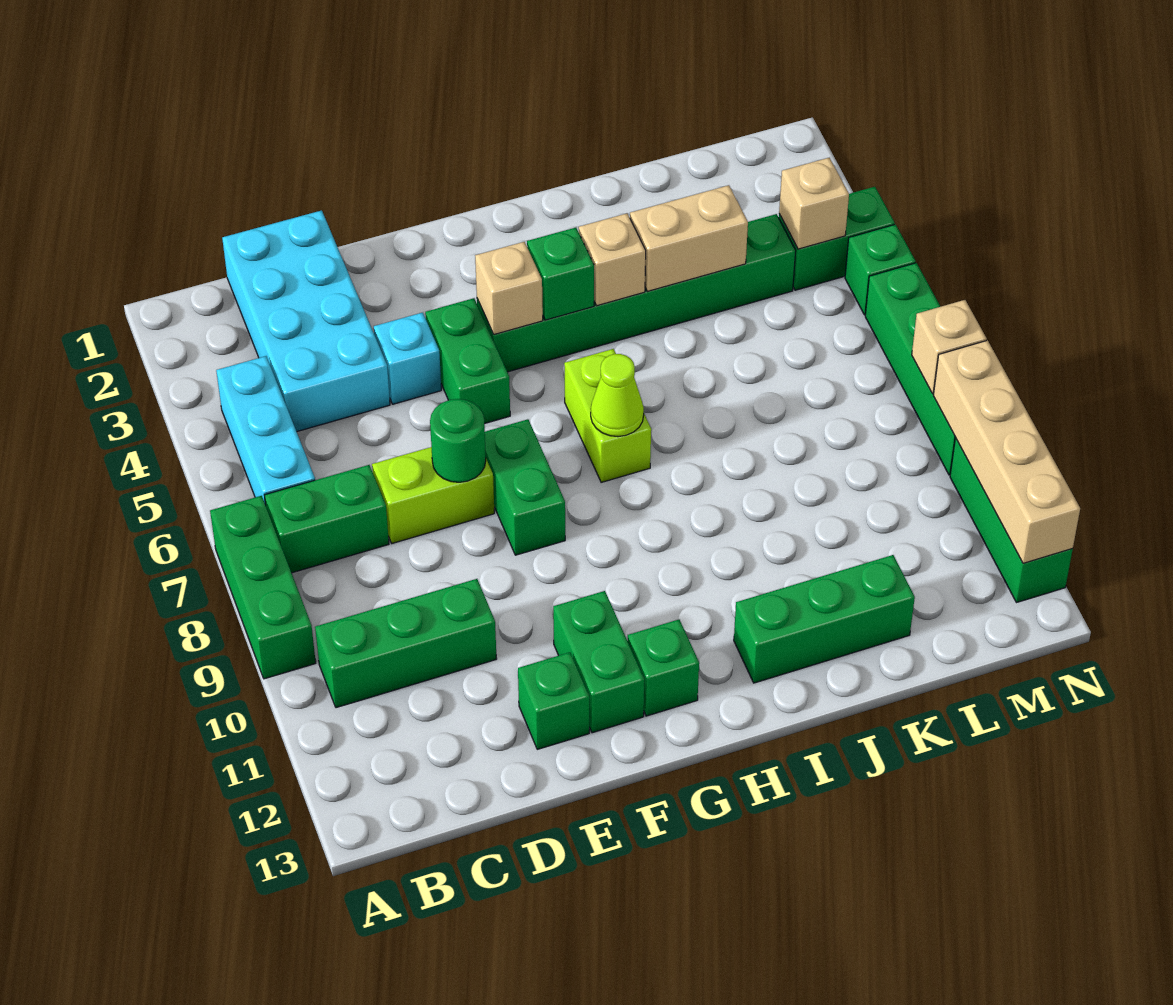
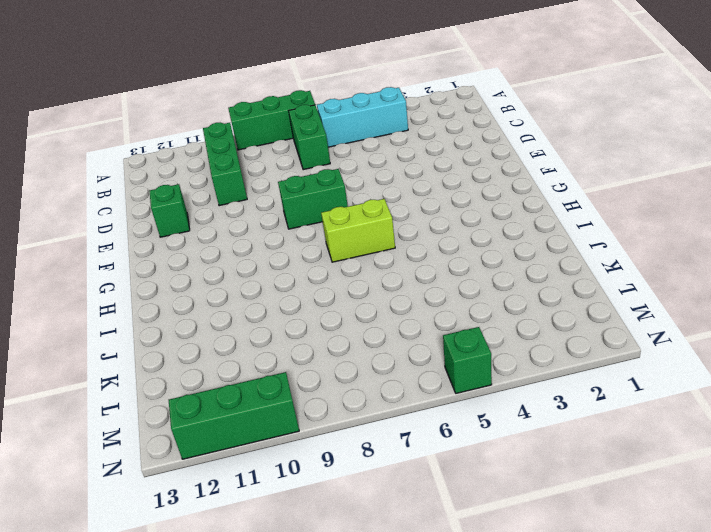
none -> cyan brick C1:D4 level 1
none -> lime brick D7:E7 level 1
none -> cyan brick E4 level 1

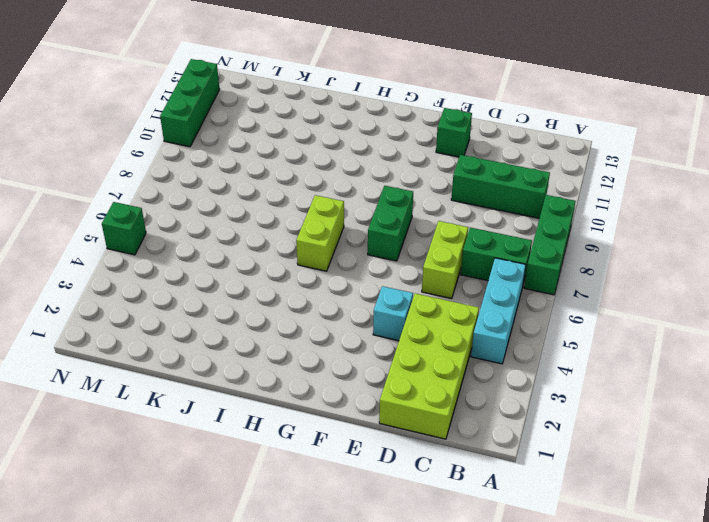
lime brick C1:D4 level 1 -> cyan brick C1:D4 level 1
lime brick D6:D7 level 1 -> lime brick D7:E7 level 1
none -> green brick F4:F5 level 1
none -> green brick F11:F12 level 1
none -> green brick G4:L4 level 1

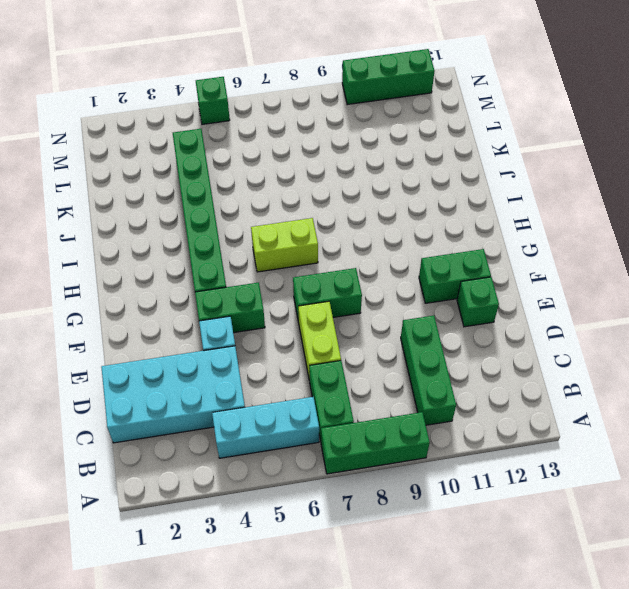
none -> green brick G12 level 1
none -> green brick I12:K12 level 1
none -> green brick M4:N4 level 1

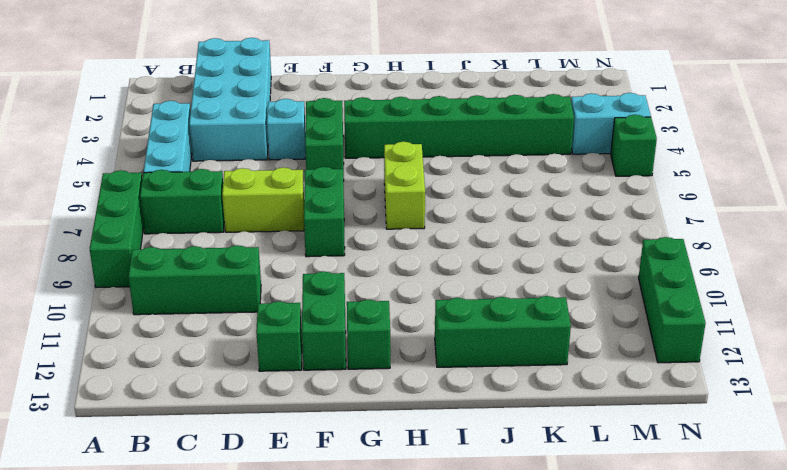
cyan brick M4:N4 level 1 -> green brick M4:N4 level 1
none -> green brick N6:N9 level 1
none -> green round brick E7 level 2
none -> tan brick G4 level 2

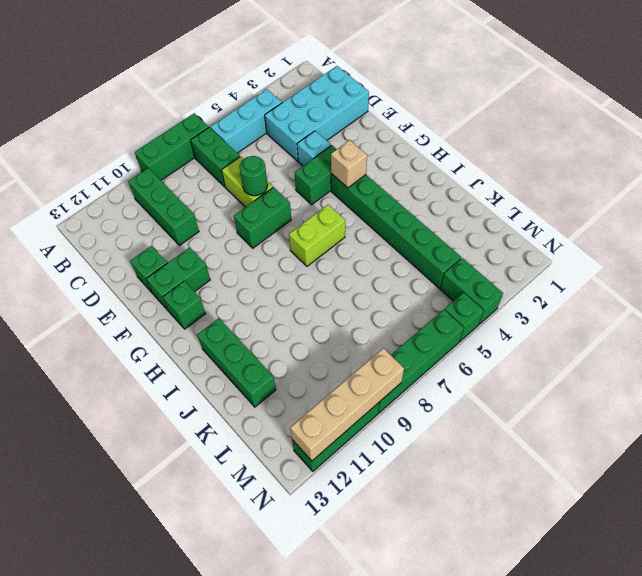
none -> green brick H4 level 2
none -> lime cone H7 level 2
none -> tan brick I4 level 2

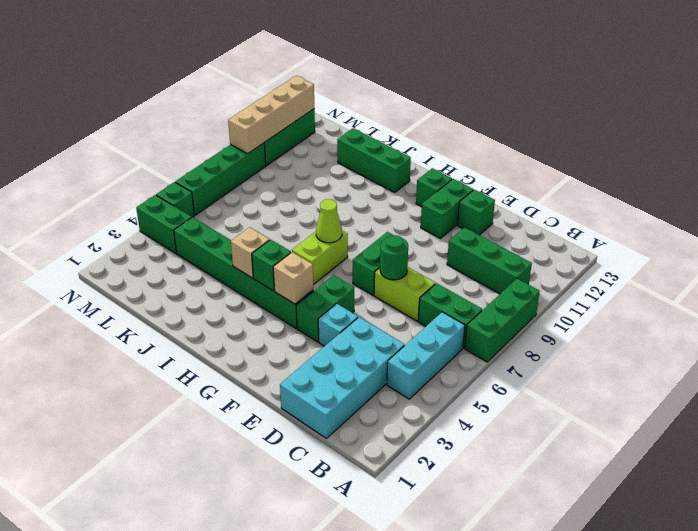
none -> tan brick J4:K4 level 2
none -> tan brick M4 level 2
none -> tan brick N8 level 2

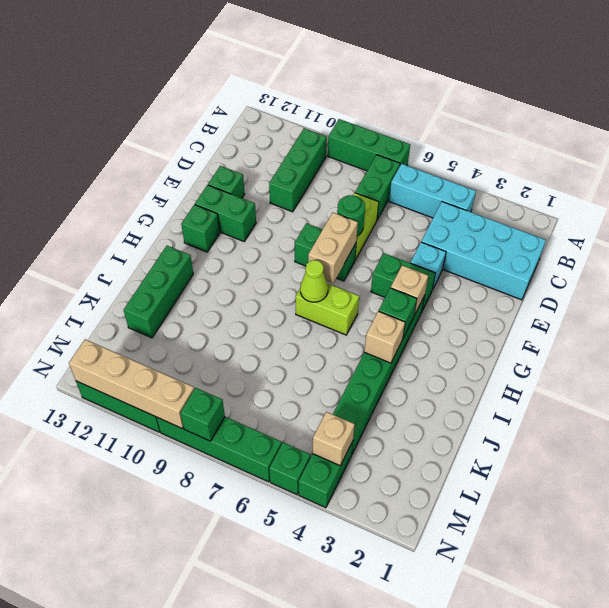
tan brick F7:G7 level 2 -> tan brick J4:K4 level 2
green brick N8 level 2 -> tan brick N8 level 2

